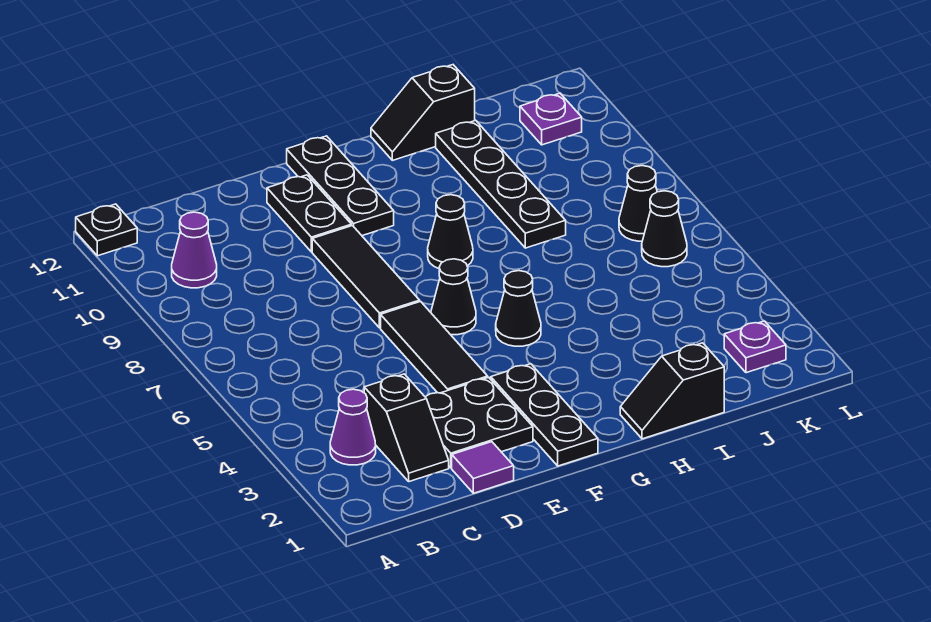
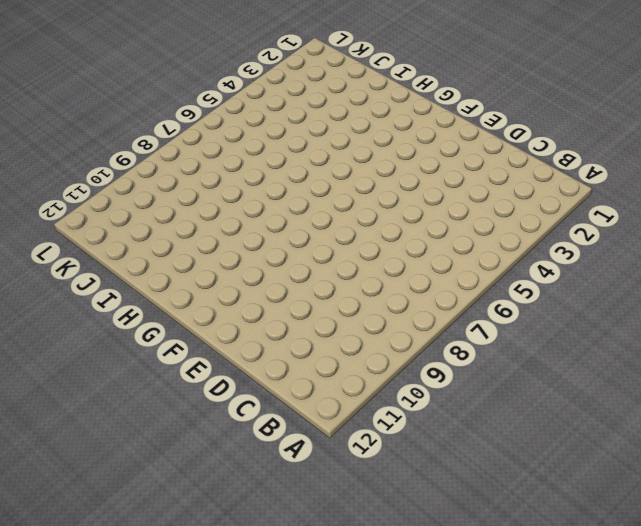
none -> black plate A12 level 1
none -> purple cone B3 level 1
none -> purple cone B10 level 1

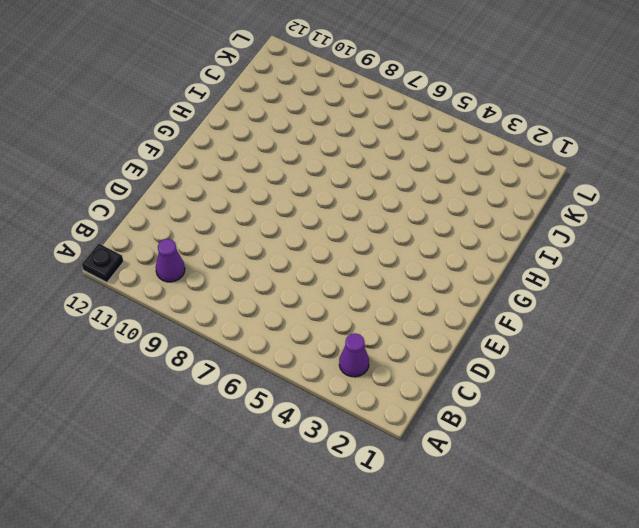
none -> black slope C2:C3 level 1 top 3
none -> purple tile D1 level 1
none -> black plate D2:E3 level 1

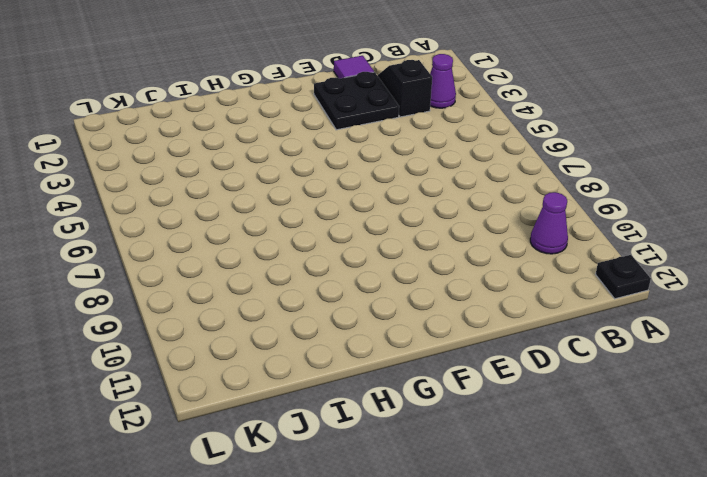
none -> black tile E4:E6 level 1
none -> black tile E7:E9 level 1
none -> black plate E10:E11 level 1

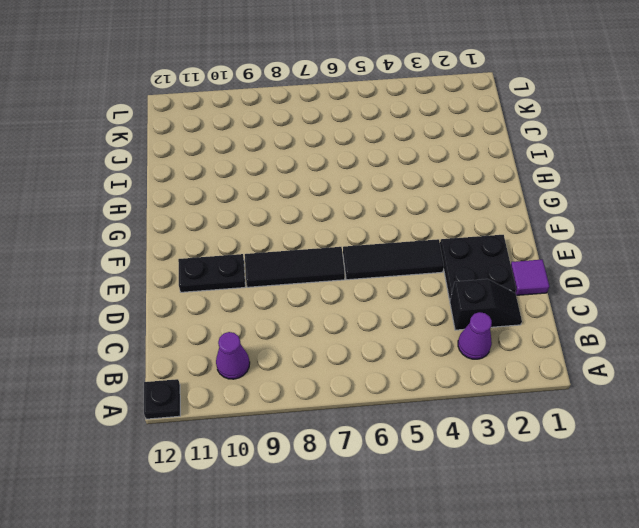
none -> black plate F1:F3 level 1
none -> black cone F6 level 1
none -> black plate F10:F12 level 1

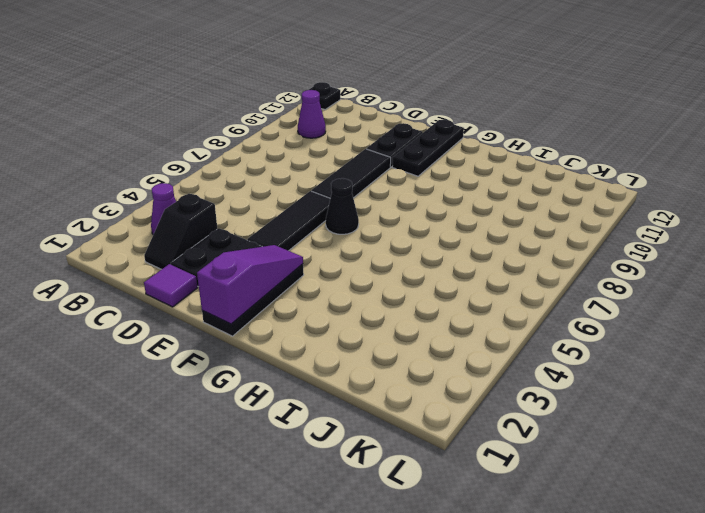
purple slope F1:F3 level 2 top 1 -> none
none -> black cone G5 level 1
none -> black cone G8 level 1
none -> black slope H1:I1 level 1 top I

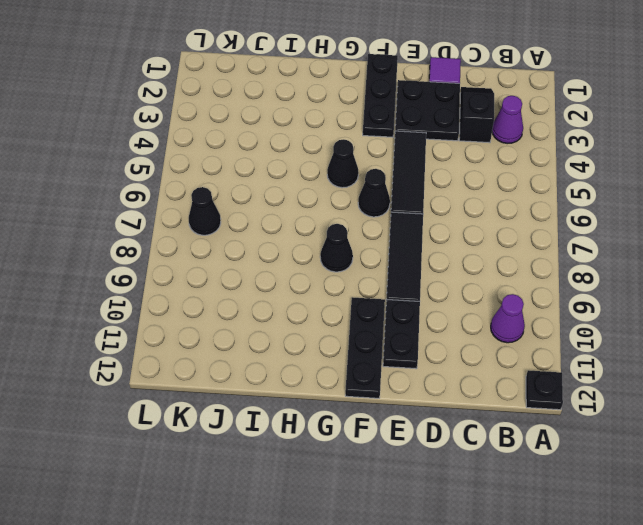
none -> black slope H1:I1 level 1 top I
none -> black slope H12:I12 level 1 top I
none -> black plate I8:I11 level 1

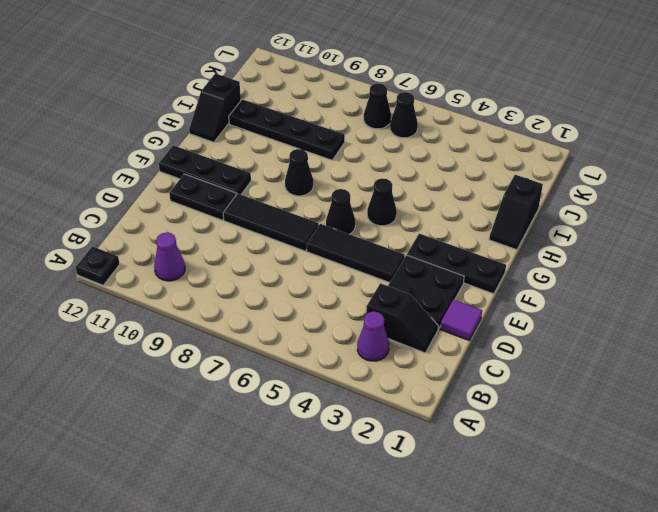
none -> purple plate K2 level 1
none -> purple plate K11 level 1

